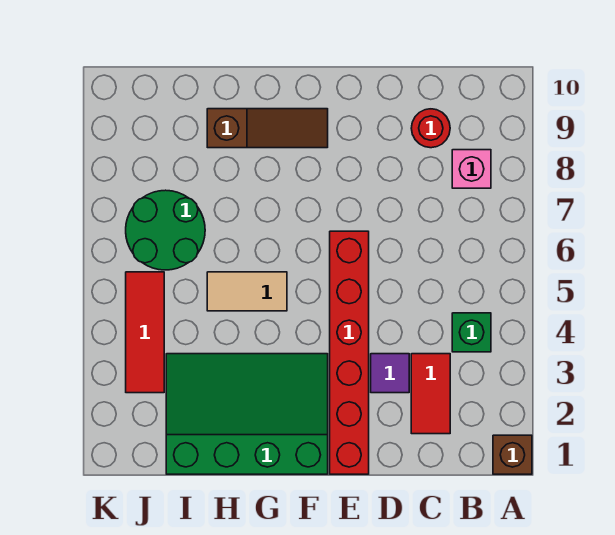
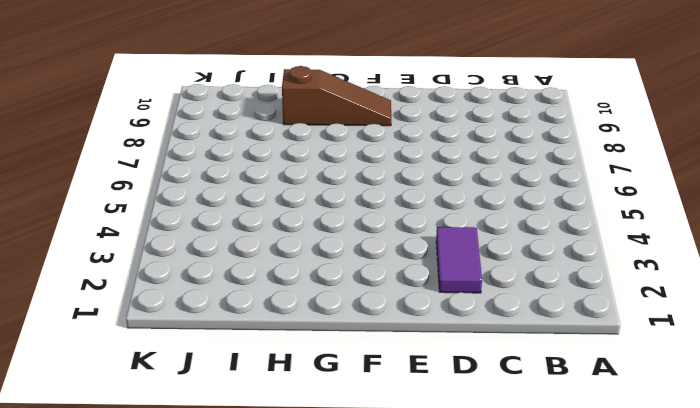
purple tile D2:D3 level 1 -> purple tile D3 level 1
none -> brown brick A1 level 1
none -> green brick B4 level 1
none -> pink brick B8 level 1

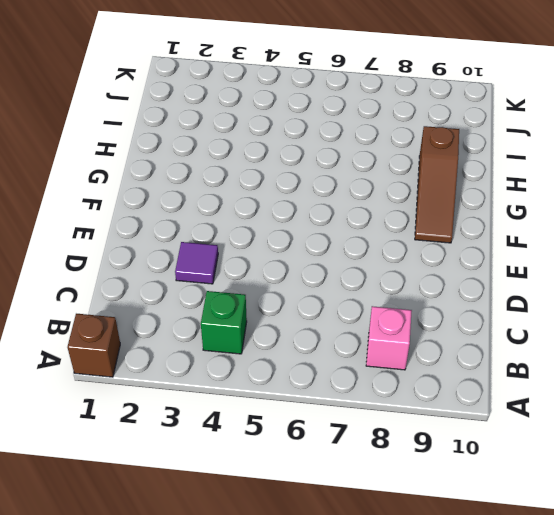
none -> red tile C2:C3 level 1
none -> red round brick C9 level 1
none -> red brick E1:E6 level 1

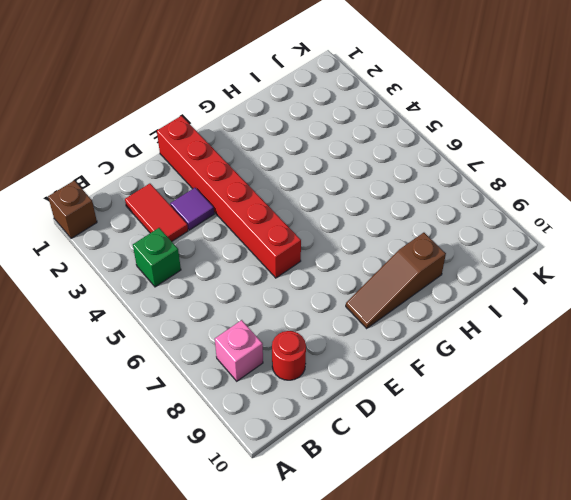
none -> green slope F1:I3 level 1 top 1
none -> tan tile G5:H5 level 1
none -> green round brick I6:J7 level 1

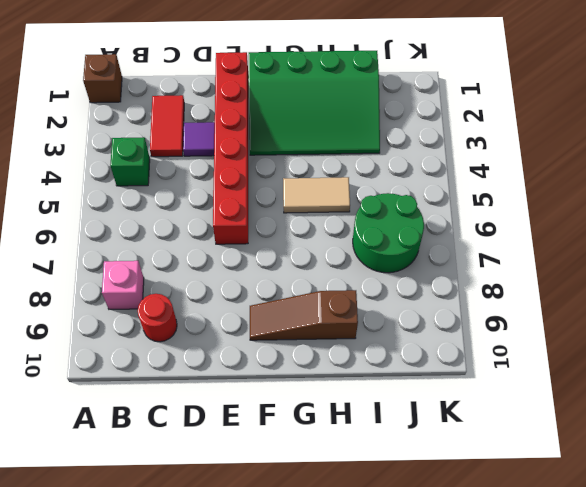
none -> red tile J3:J5 level 1

